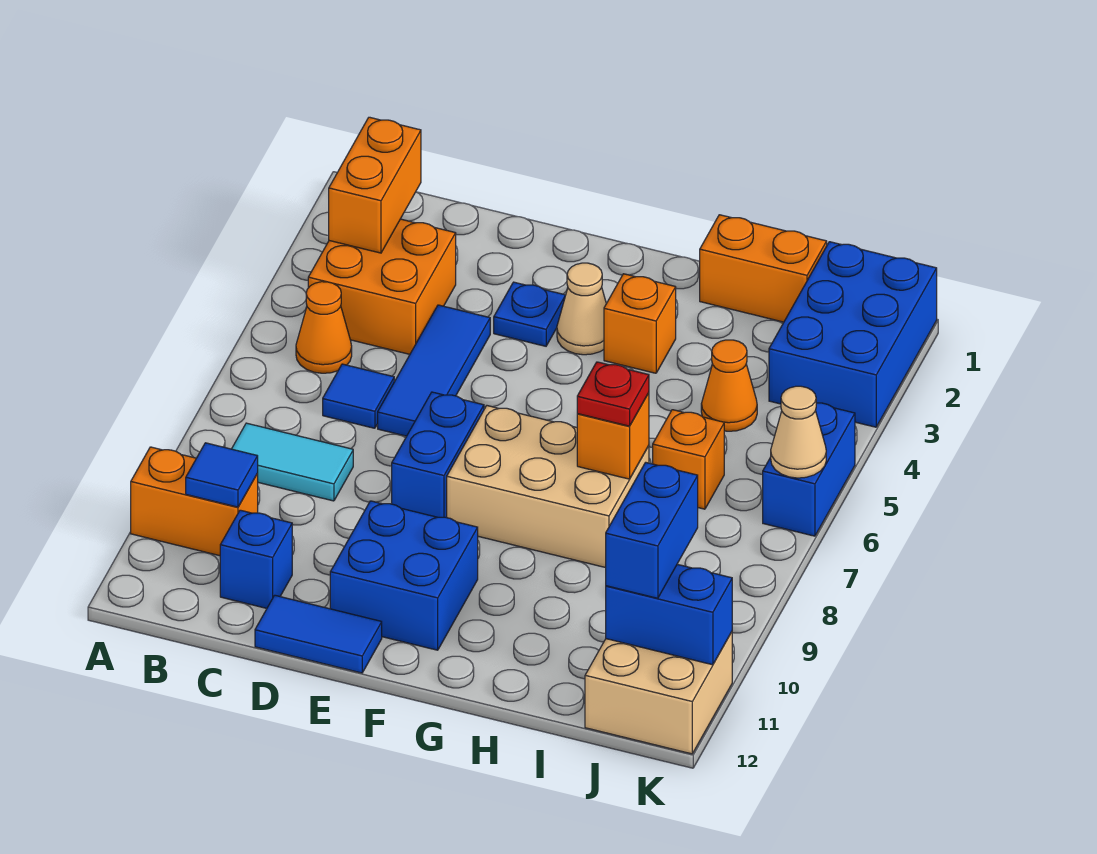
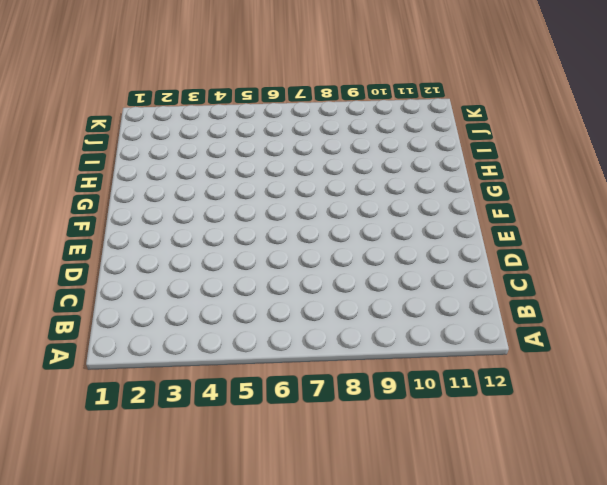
none -> orange brick A10:B10 level 1
none -> orange brick B3:C4 level 1
none -> orange cone B5 level 1

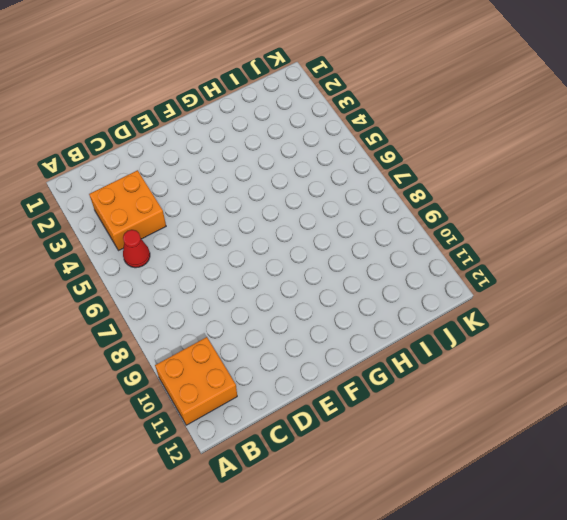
orange brick A10:B11 level 1 -> orange brick A10:B10 level 1
red cone B5 level 1 -> orange cone B5 level 1
none -> cyan tile B8:C8 level 1
none -> blue tile C6 level 1
none -> blue brick C11 level 1

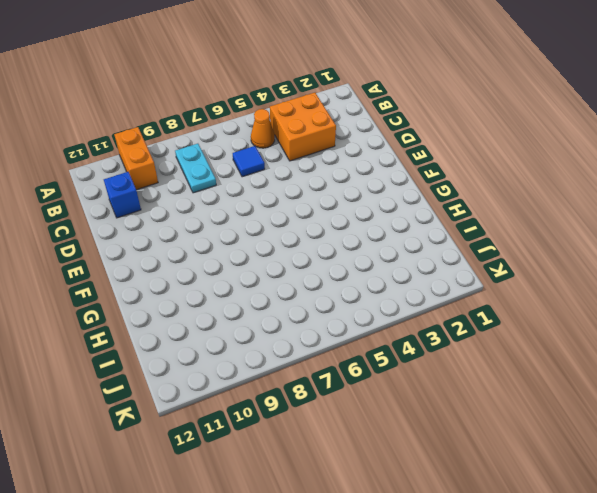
cyan plate B8:C8 level 1 -> cyan tile B8:C8 level 1
none -> blue tile D4:D6 level 1
none -> blue tile D12:E12 level 1
none -> blue plate E3 level 1

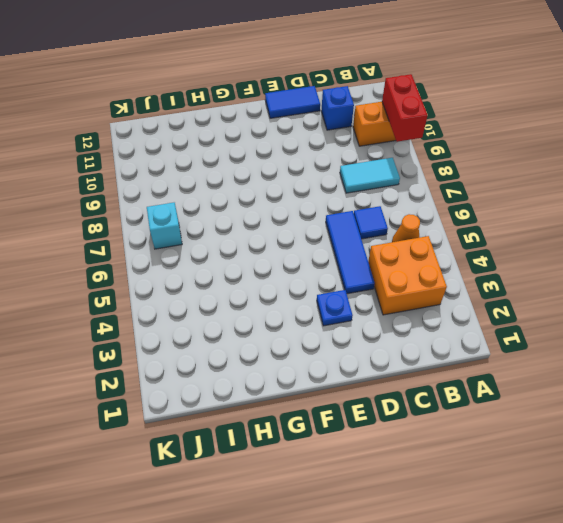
red brick A9:A10 level 2 -> none
cyan brick J7 level 1 -> none
none -> blue brick E7:E8 level 1
none -> blue brick E10:F11 level 1
none -> tan cone F3 level 1

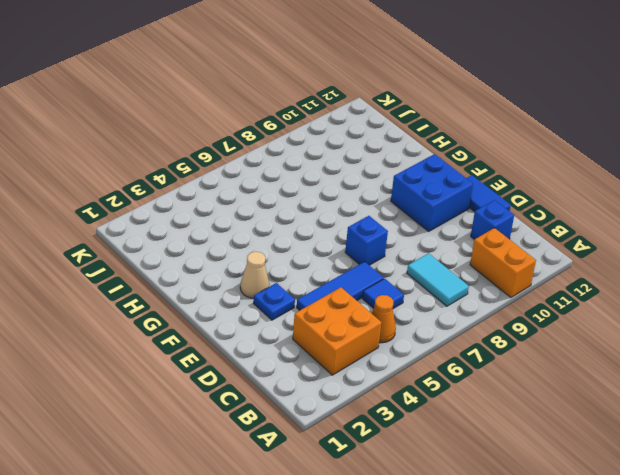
blue brick E7 level 1 -> blue brick E7:E8 level 1
none -> tan brick F7:H8 level 1
none -> orange brick G3 level 1
none -> orange brick H1:I1 level 1

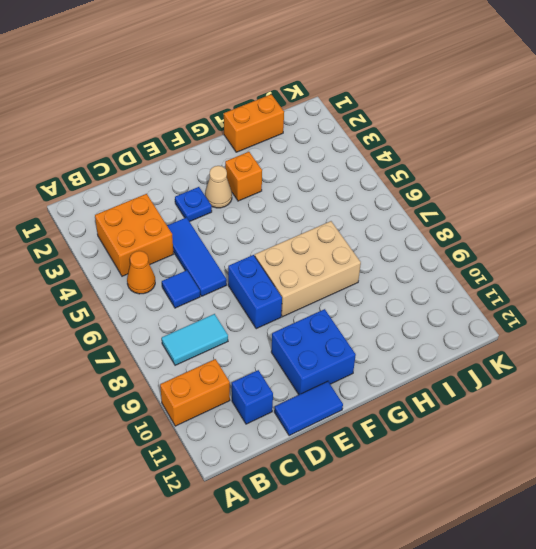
none -> orange cone I4 level 1
none -> orange brick I6 level 1
none -> blue brick J1:K3 level 1

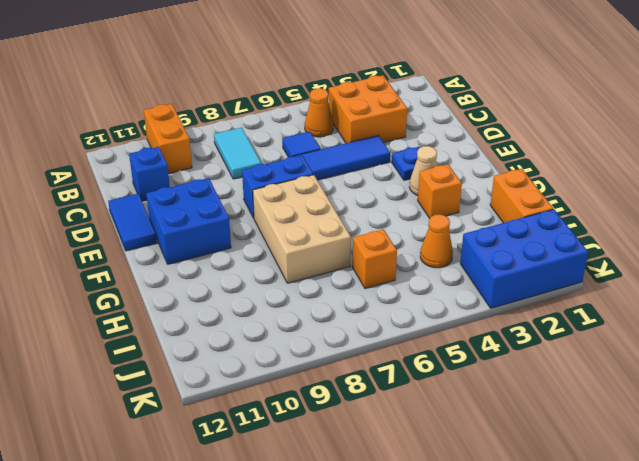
none -> tan brick J11:K12 level 1
none -> blue brick K5:K6 level 1
none -> orange brick B2:B3 level 2

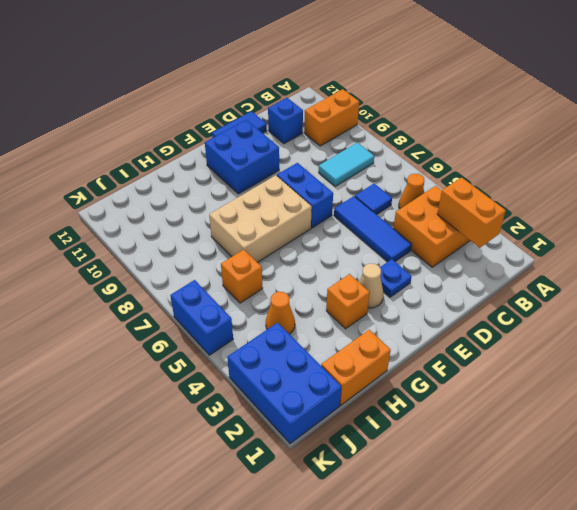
none -> tan brick J11:K12 level 1
none -> blue tile B10 level 2
none -> orange brick H7 level 2

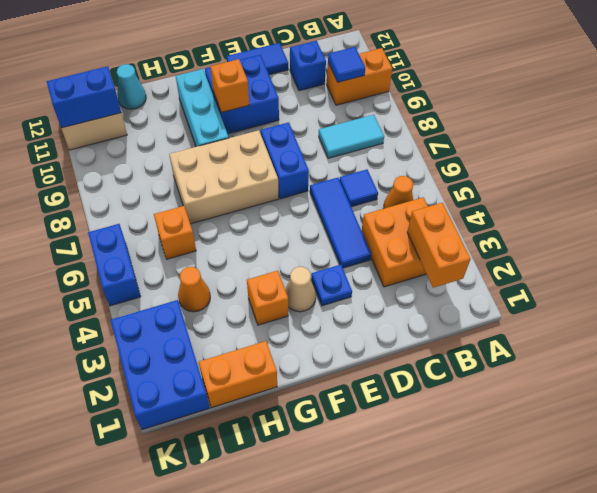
orange brick F10 level 2 -> orange brick H7 level 2
cyan brick G9:G11 level 1 -> none
cyan cone I12 level 1 -> none
none -> tan cone K6 level 2
none -> red plate H7 level 3
none -> blue brick J10:J11 level 3

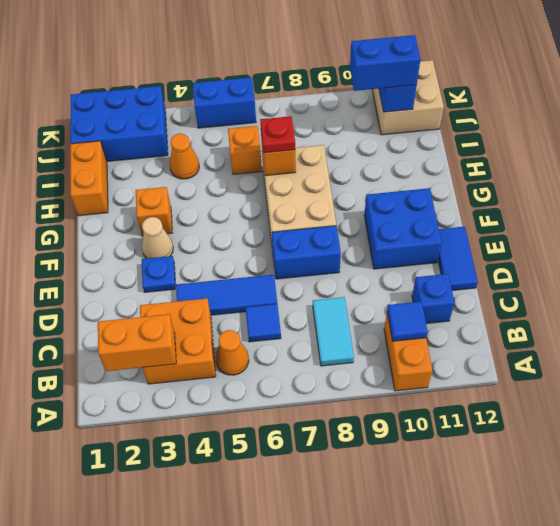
none -> tan cone K6 level 2

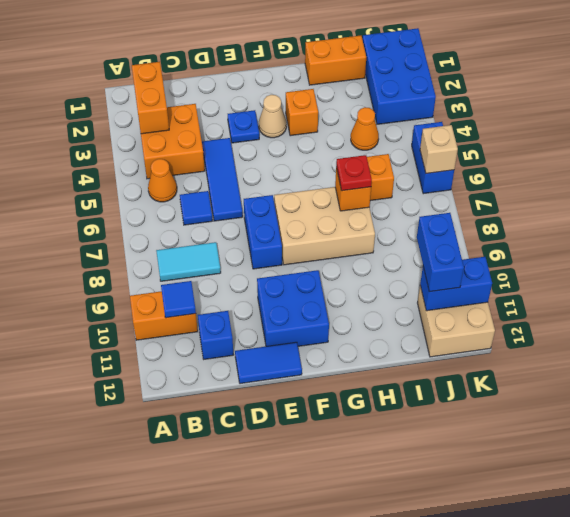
tan brick K6 level 2 -> tan cone K6 level 2

